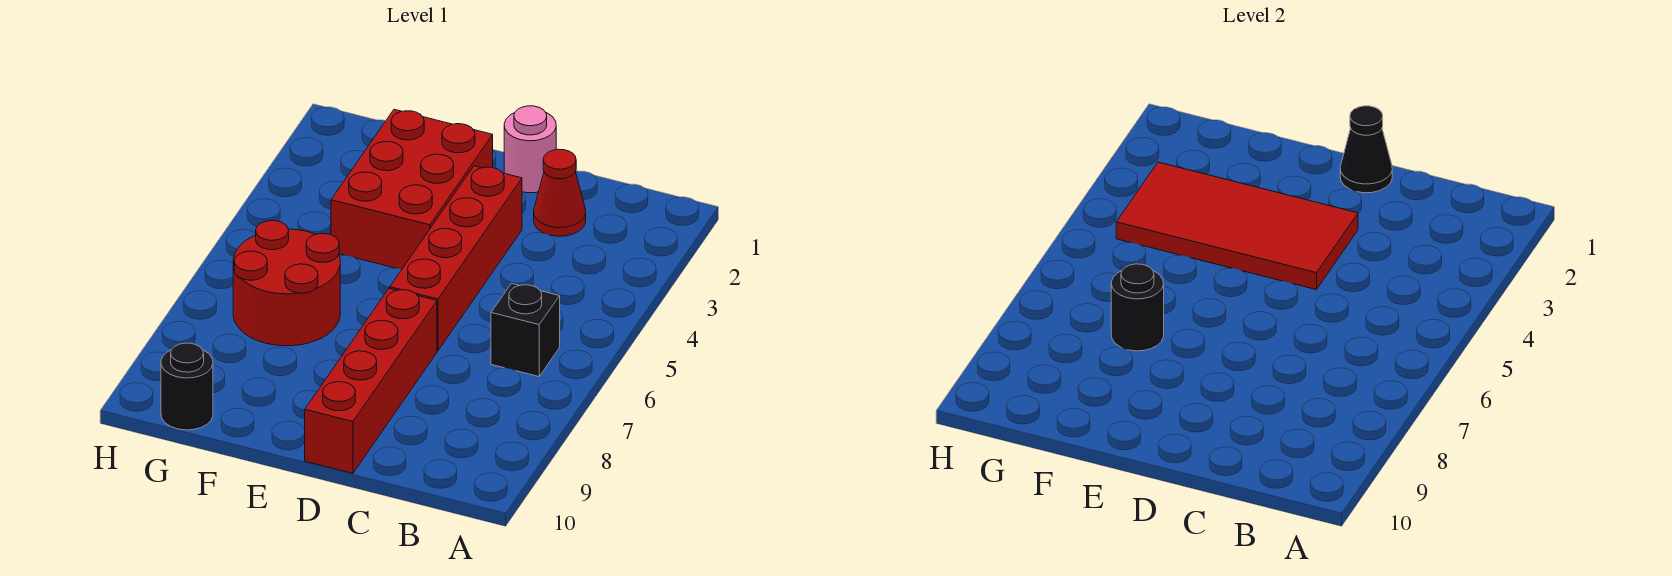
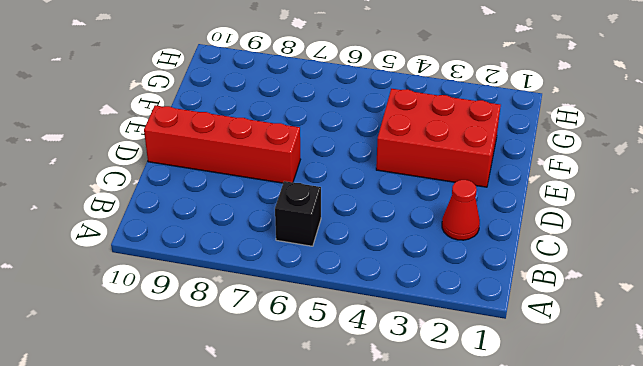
none -> pink round brick D1 level 1
none -> red brick D3:D6 level 1

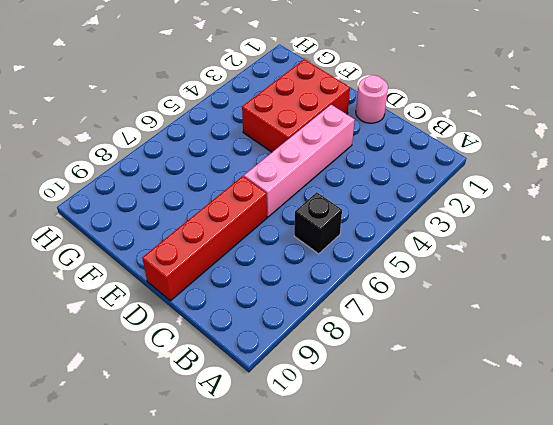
pink brick D3:D6 level 1 -> red brick D3:D6 level 1
none -> red cone C2 level 1
none -> red round brick F6:G7 level 1

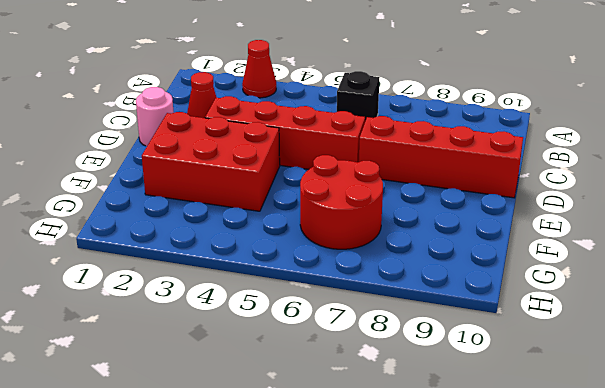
red cone A3 level 1 -> none
none -> black round brick G10 level 1
none -> black cone D1 level 2

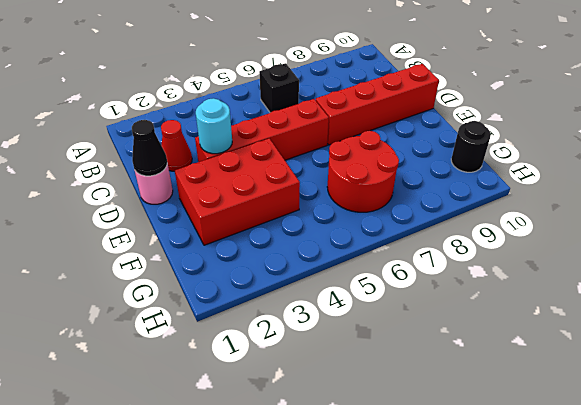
cyan round brick D3 level 2 -> red tile D3:G4 level 2
none -> black round brick F7 level 2

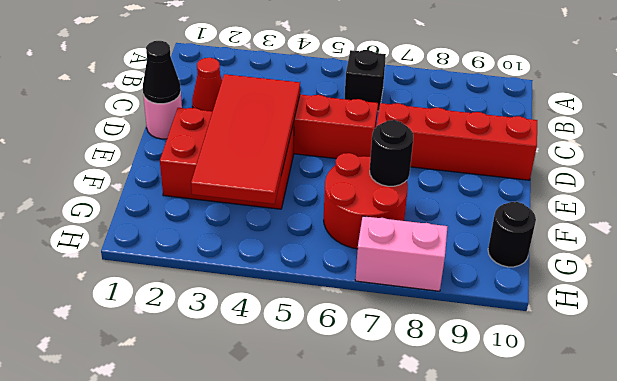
pink brick H7:H8 level 1 -> none

